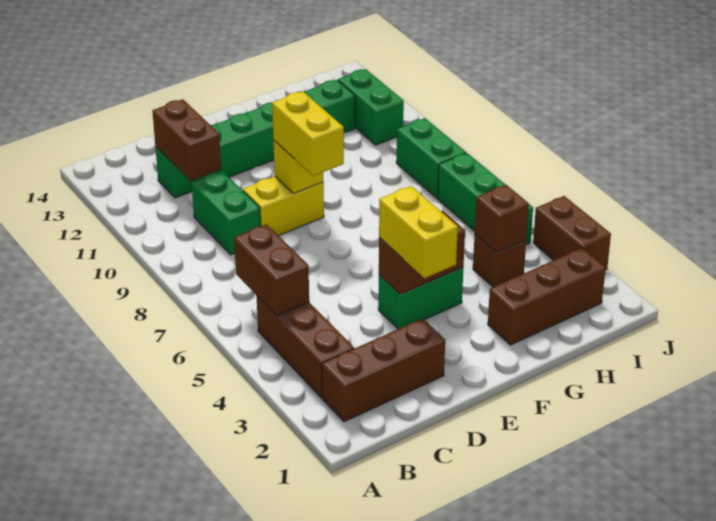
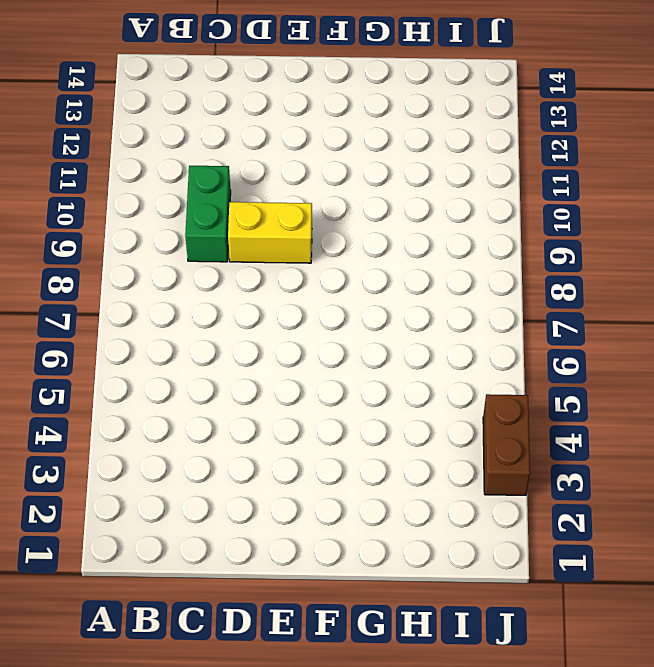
none -> brown brick B2:D2 level 1
none -> brown brick B3:B5 level 1
none -> green brick C12:H12 level 1

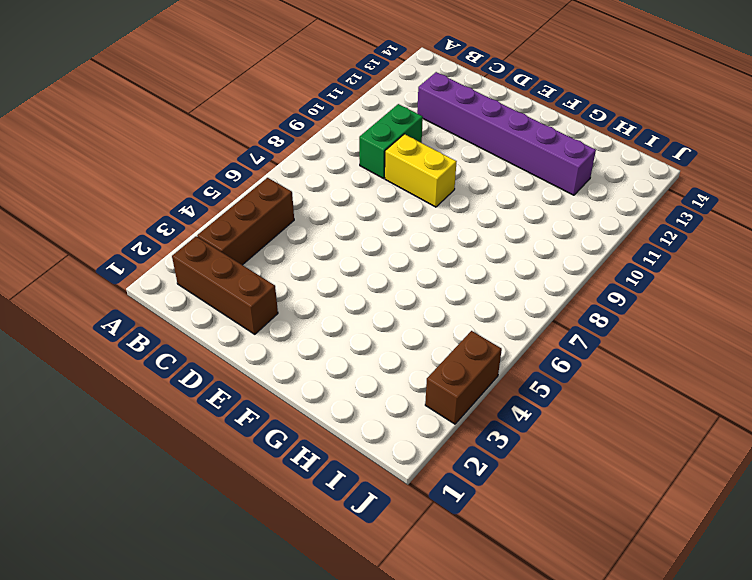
purple brick C12:H12 level 1 -> green brick C12:H12 level 1
none -> green brick E4:F4 level 1
none -> brown brick G2:I2 level 1
none -> brown brick H4 level 1

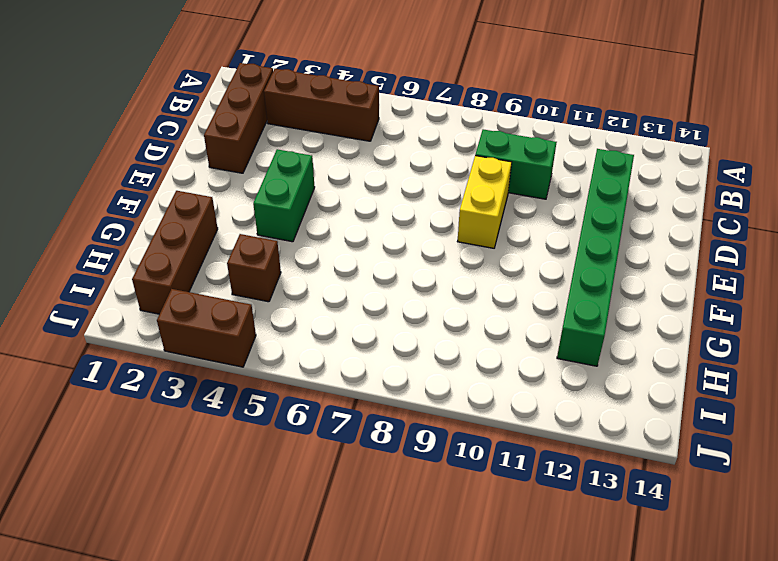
none -> green brick I5:I7 level 1
none -> green brick I8:I9 level 1
none -> green brick I11:I12 level 1

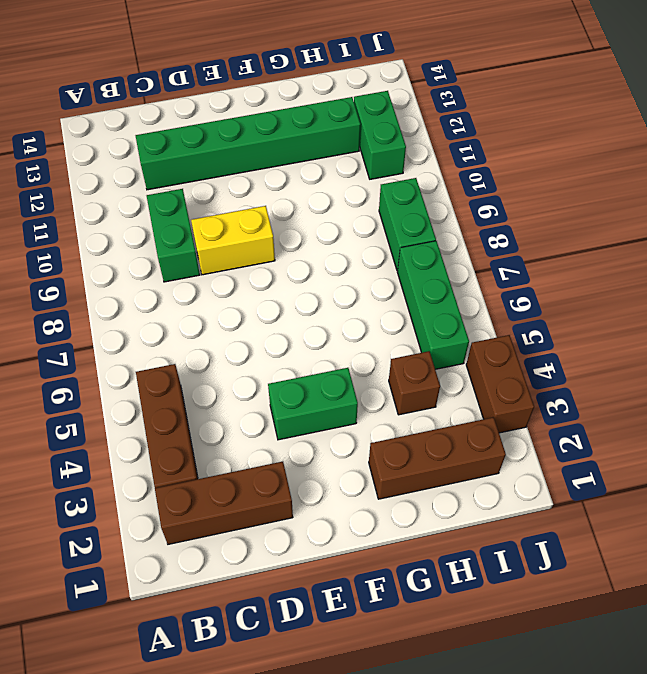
none -> brown brick B5:B6 level 2
none -> brown brick C11:C12 level 2
none -> brown brick E4:F4 level 2

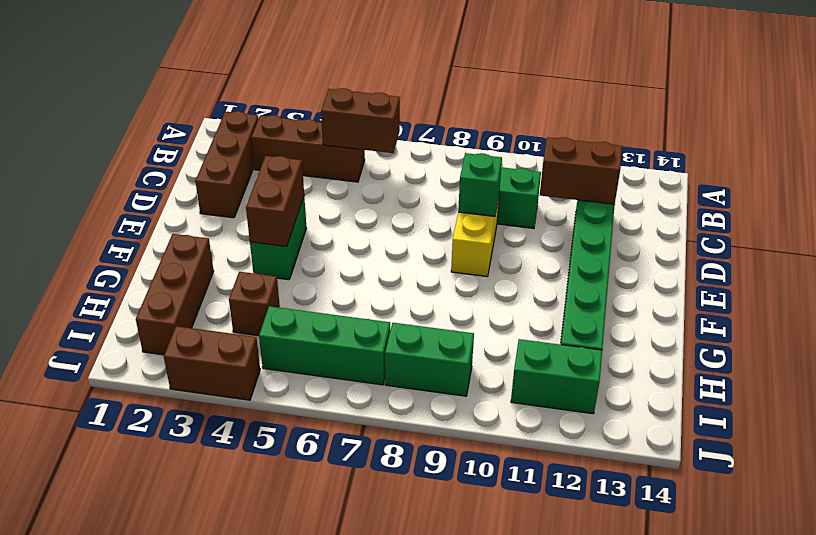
green brick D9 level 2 -> none
none -> yellow brick E9 level 2
none -> brown brick H4 level 2
none -> yellow brick E3:E4 level 3

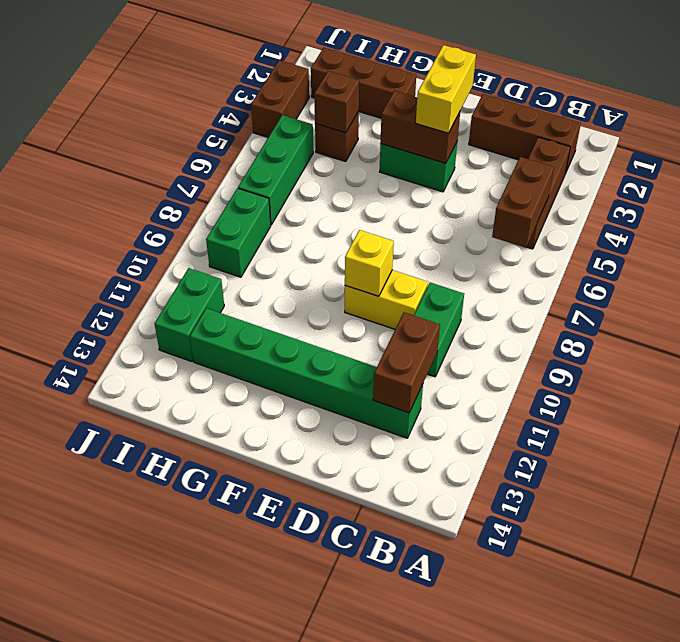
none -> yellow brick E8:E9 level 3

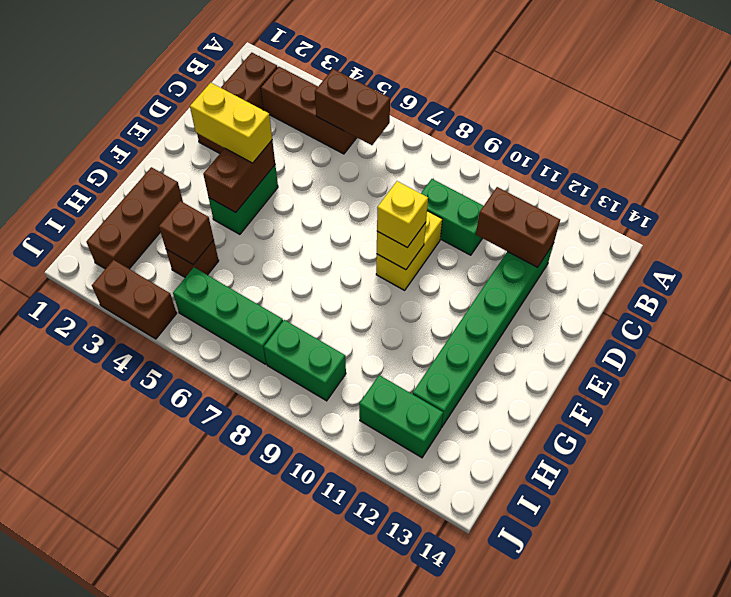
yellow brick E9 level 3 -> yellow brick E8:E9 level 3

